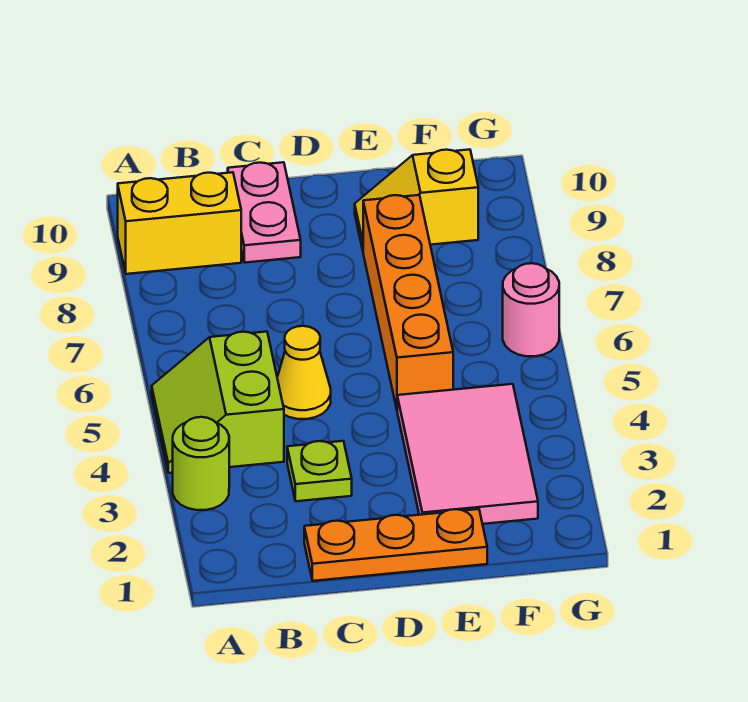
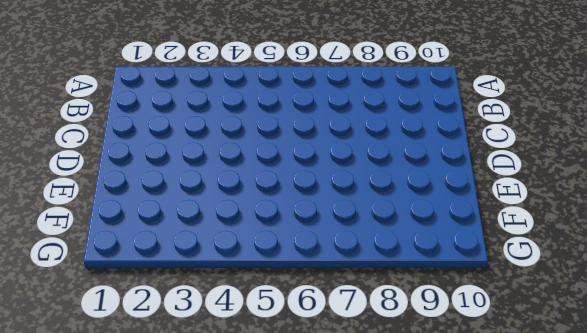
none -> lime round brick A3 level 1
none -> lime slope A4:B5 level 1 top B

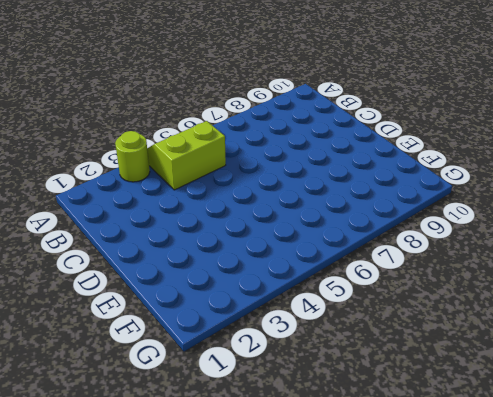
none -> yellow brick A9:B9 level 1
none -> orange plate C1:E1 level 1

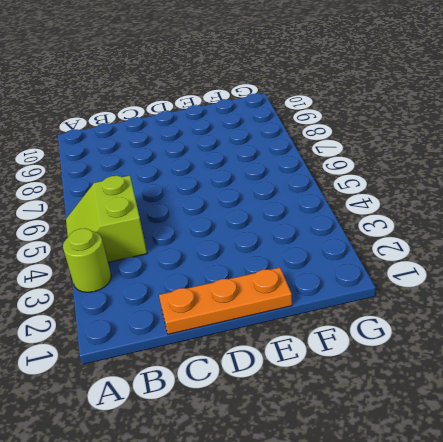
none -> yellow brick A9:B9 level 1
none -> lime plate C3 level 1

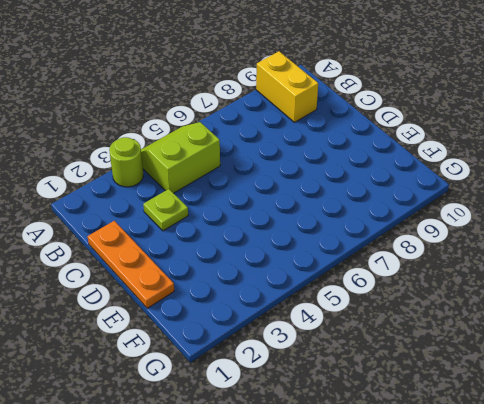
none -> yellow cone C5 level 1
none -> pink plate C9:C10 level 1

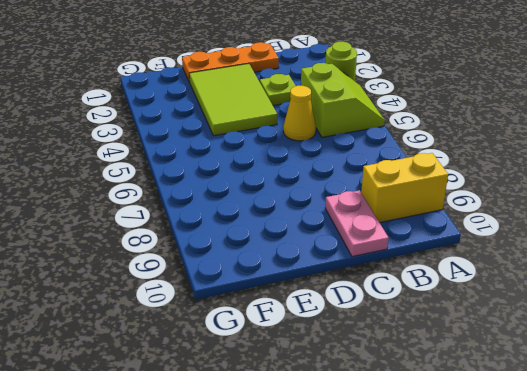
lime tile D2:E4 level 1 -> pink tile E2:F4 level 1
none -> orange brick E5:E8 level 1
none -> yellow slope E9:F9 level 1 top F

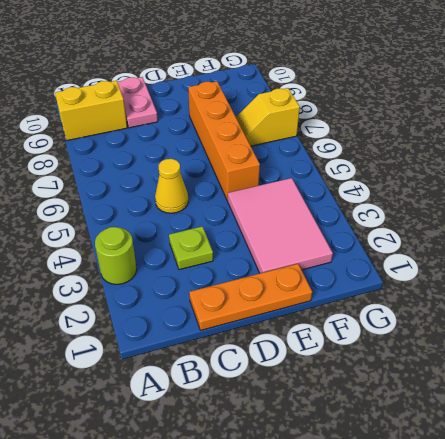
yellow slope F7:G7 level 1 top G -> yellow slope E9:F9 level 1 top F
none -> lime slope A4:B5 level 1 top B
none -> pink round brick G6 level 1

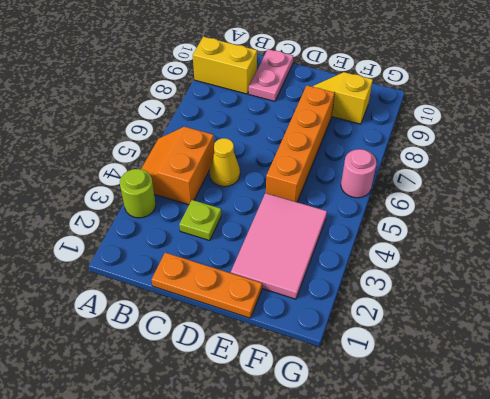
orange slope A4:B5 level 1 top B -> lime slope A4:B5 level 1 top B

